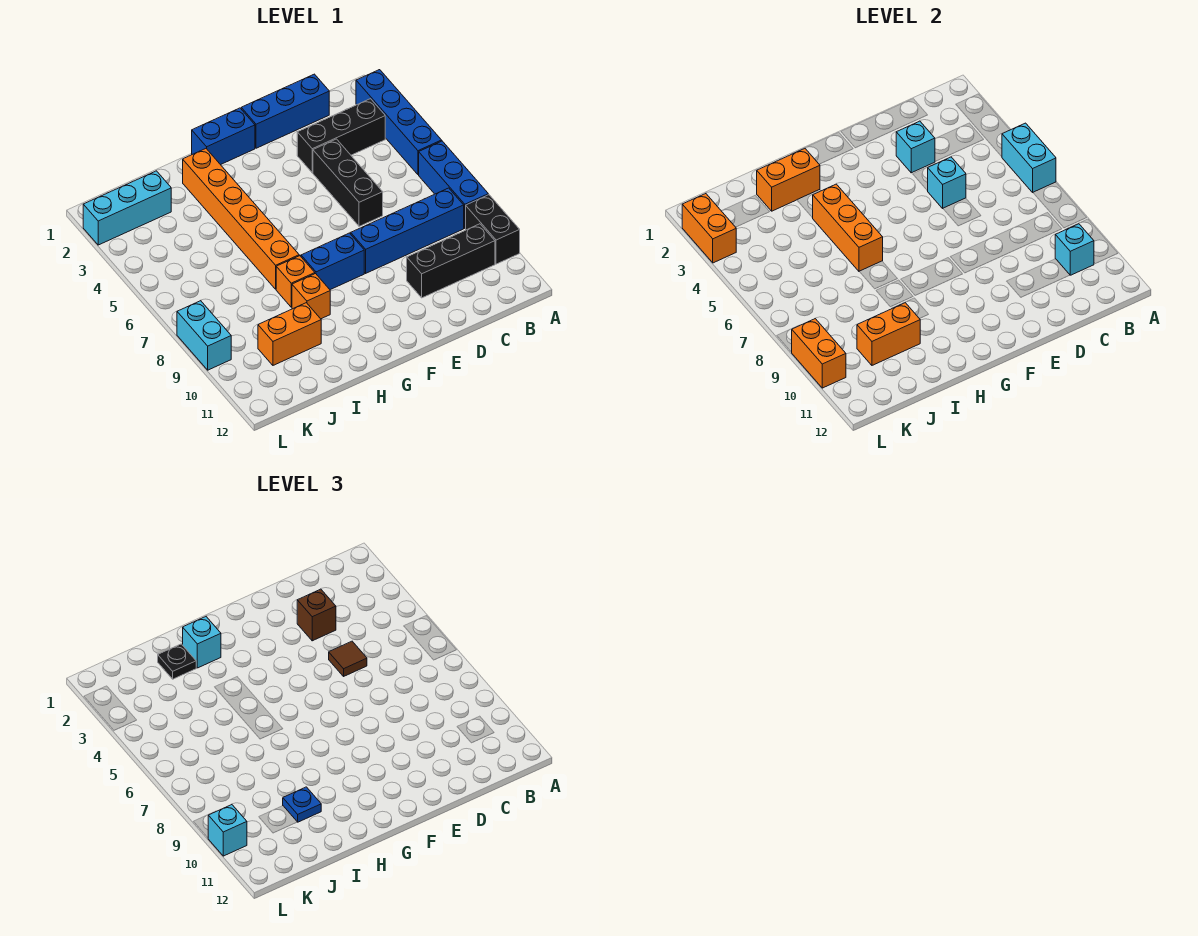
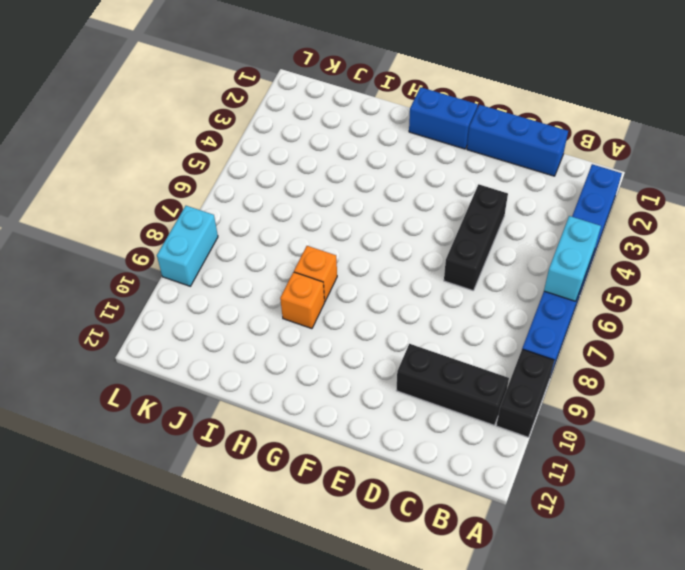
none -> black brick B3:D3 level 1
none -> blue brick B8:E8 level 1
none -> blue brick F8:G8 level 1
none -> orange brick H2:H7 level 1

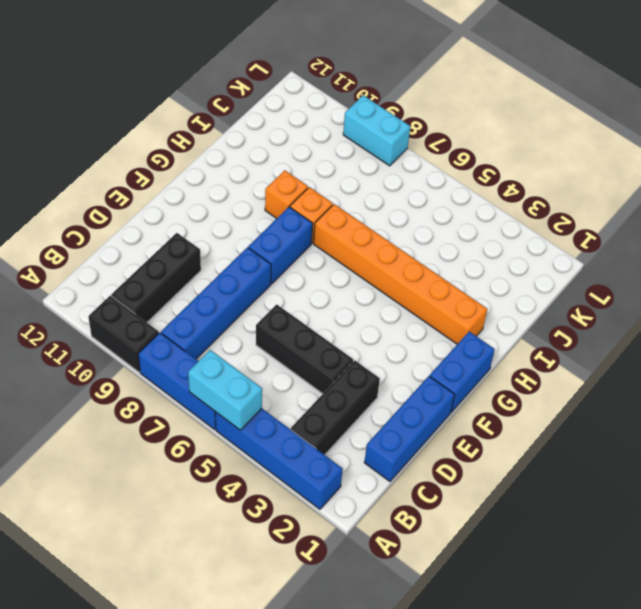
none -> orange brick I10:J10 level 1
none -> cyan brick J2:L2 level 1
none -> cyan brick B10 level 2
none -> cyan brick D3 level 2

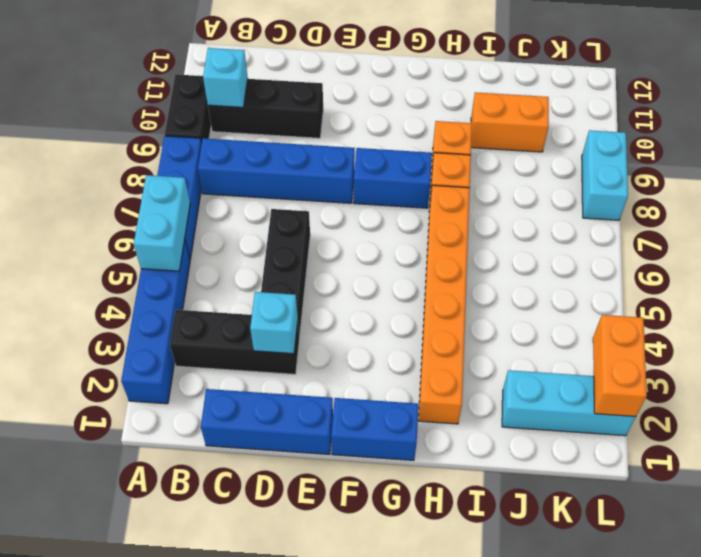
none -> cyan brick D5 level 2
none -> orange brick H2:I2 level 2
none -> orange brick H4:H6 level 2
none -> orange brick I10:J10 level 2

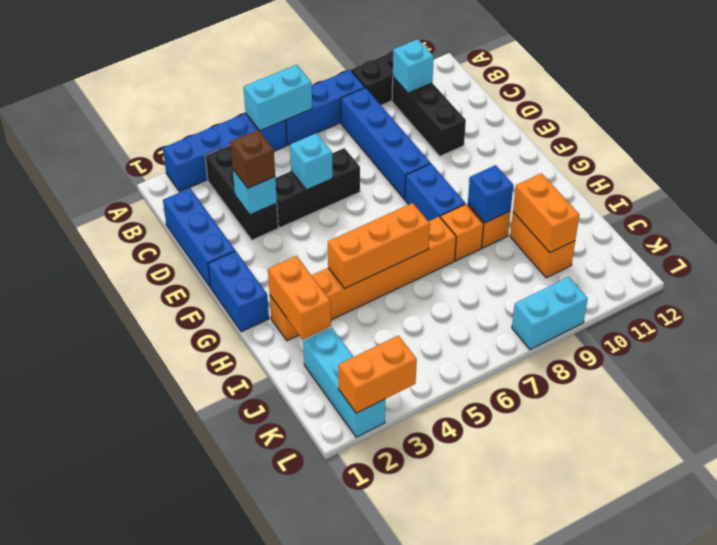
blue brick H9 level 2 -> none
none -> orange brick L9:L10 level 2
none -> brown tile D5 level 3
none -> cyan brick H2 level 3
none -> black plate I2 level 3

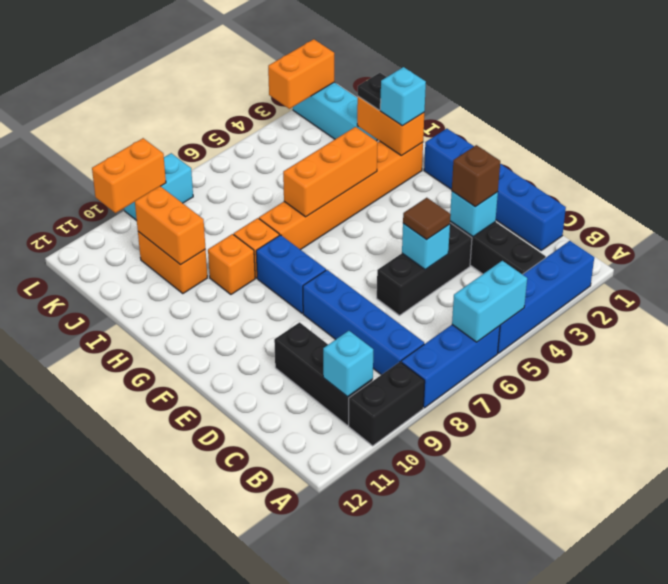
none -> blue plate I10 level 3
none -> cyan brick L10 level 3

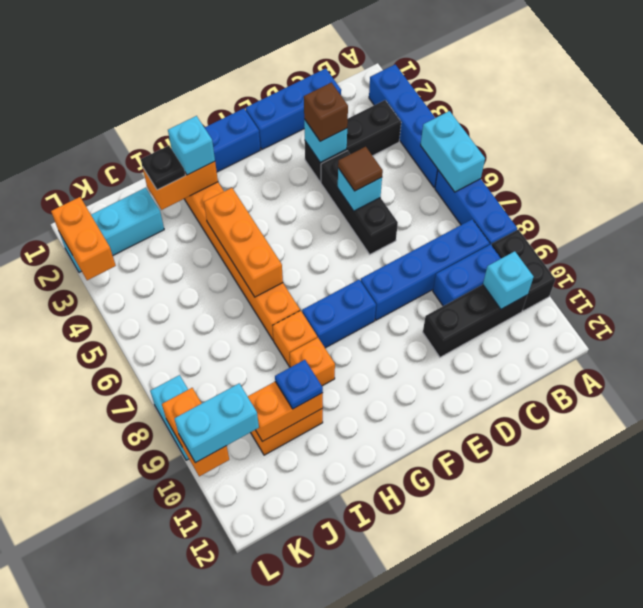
blue brick B9:C9 level 1 -> none
cyan brick K10:L10 level 3 -> cyan brick L10 level 3

